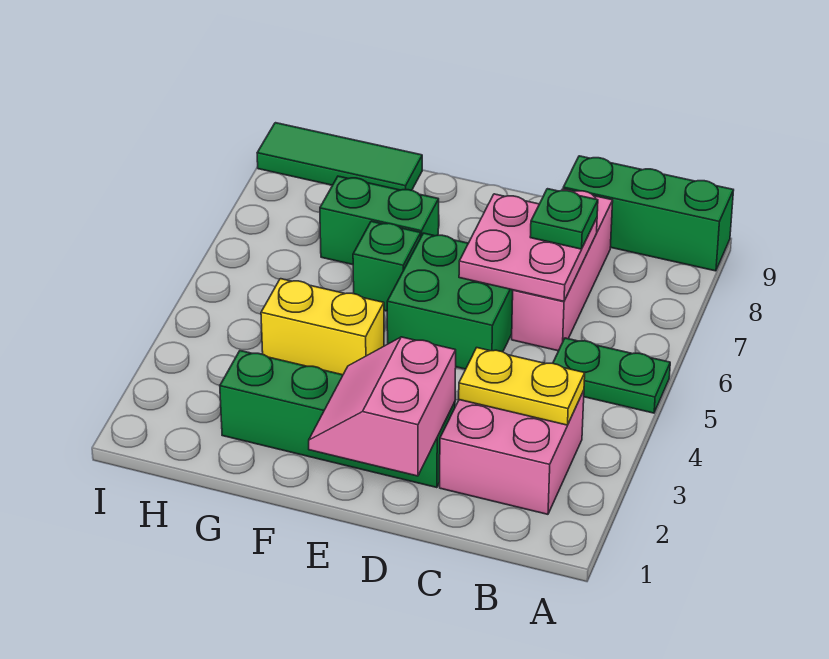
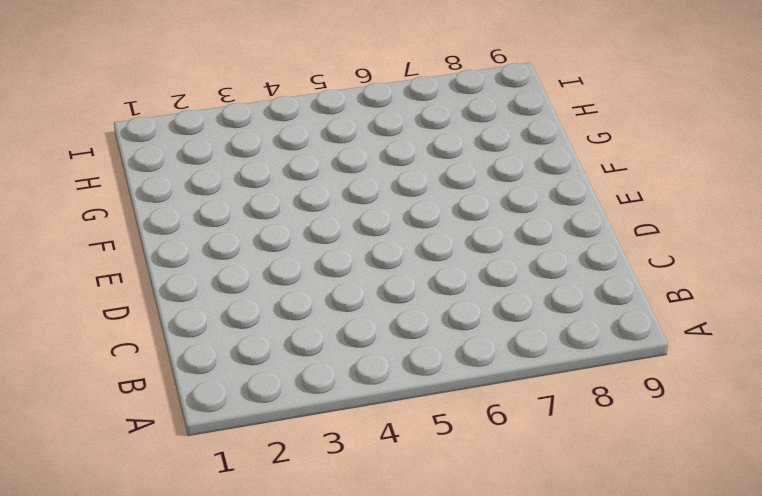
none -> green plate A5:B5 level 1
none -> green brick A9:C9 level 1
none -> pink brick B2:C3 level 1

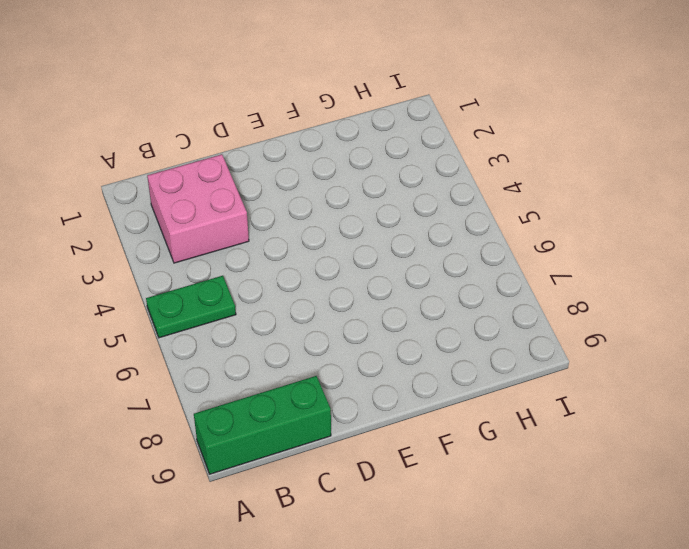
none -> pink brick C6:C8 level 1
none -> green brick D2:G2 level 1
none -> green brick D5:E6 level 1

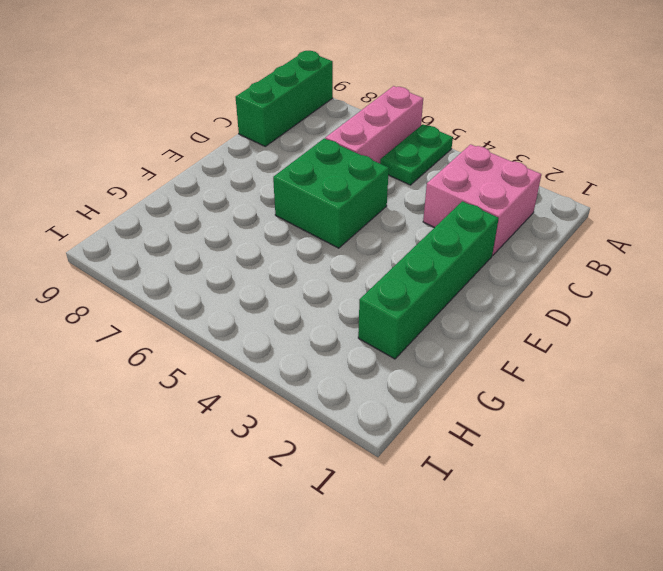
pink brick A6:C6 level 1 -> pink brick C6:C8 level 1
none -> yellow brick F4:G4 level 1
none -> green brick F6 level 1
none -> green brick F7:G7 level 1

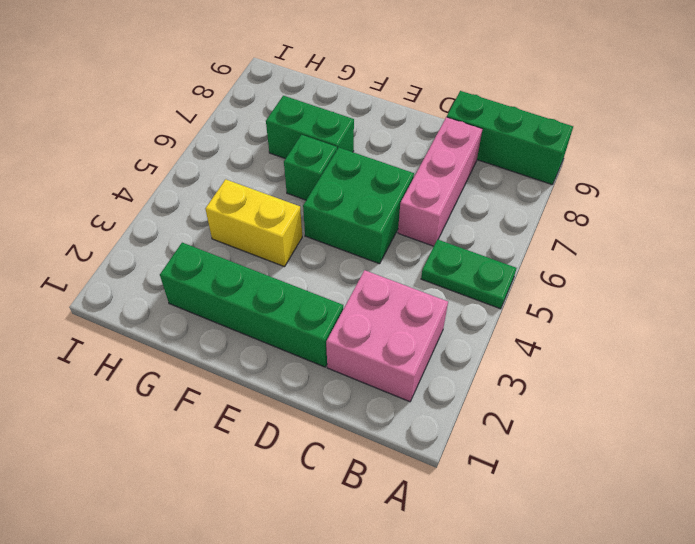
none -> green tile G9:I9 level 1
none -> yellow plate B3:C3 level 2
none -> pink plate C6:D7 level 2

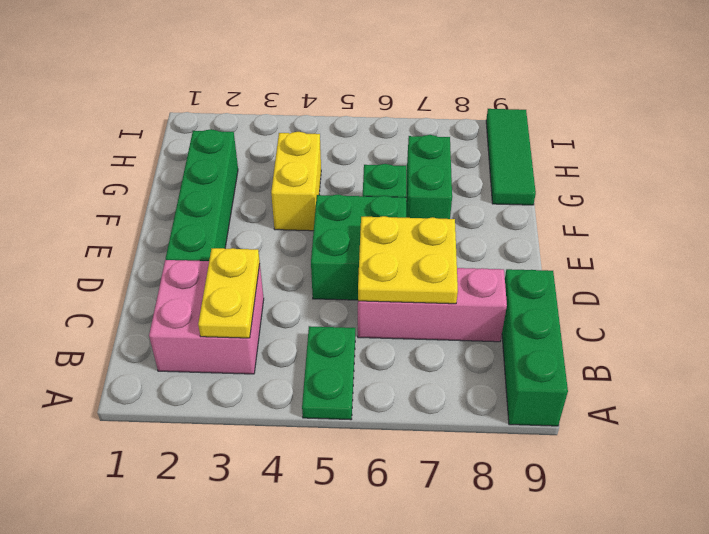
yellow plate C6:D7 level 2 -> pink plate C6:D7 level 2
none -> pink slope D1:E2 level 2 top D
none -> green plate C7 level 3

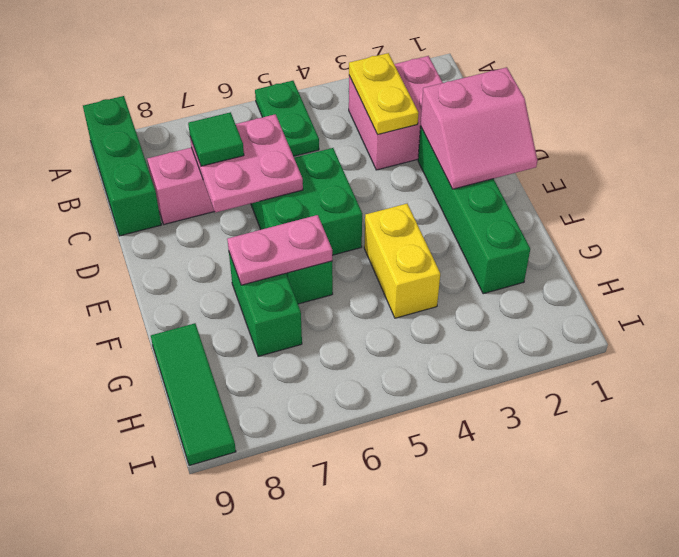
green tile C7 level 3 -> green plate C7 level 3
pink plate F6:F7 level 2 -> none

